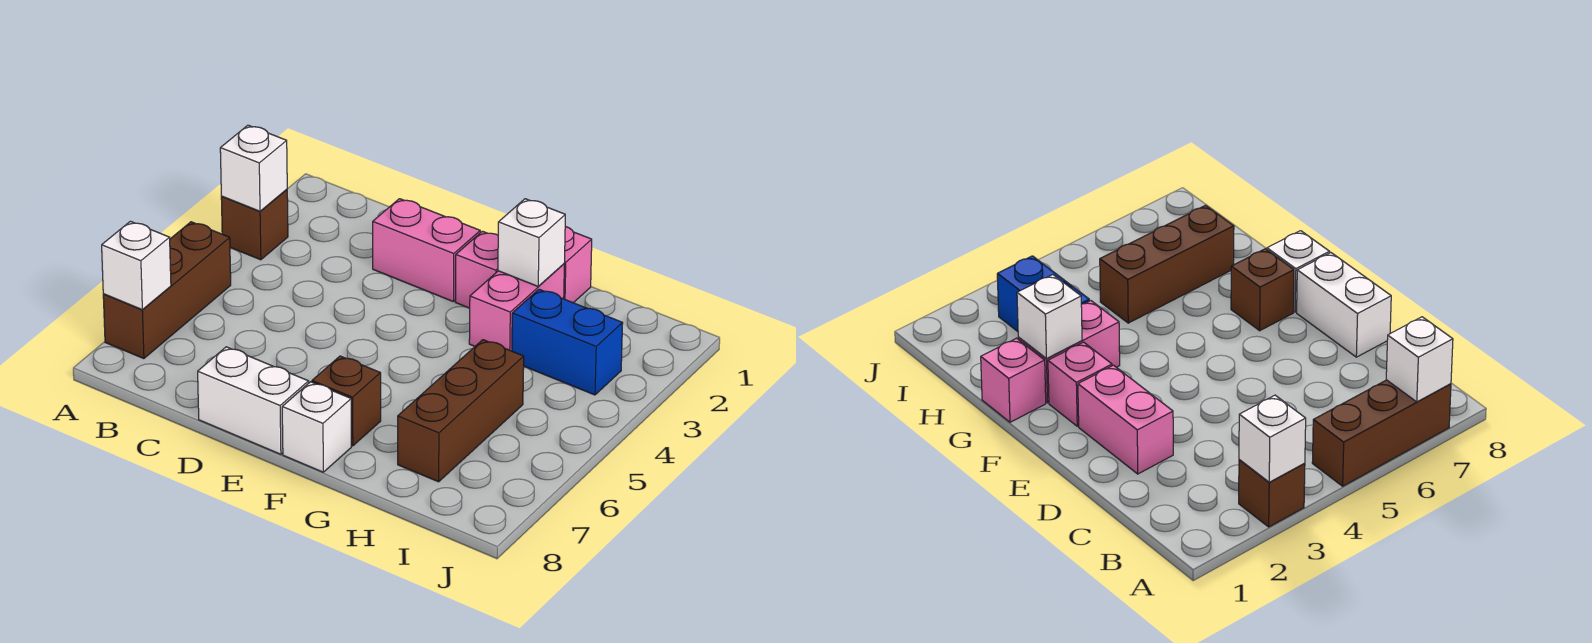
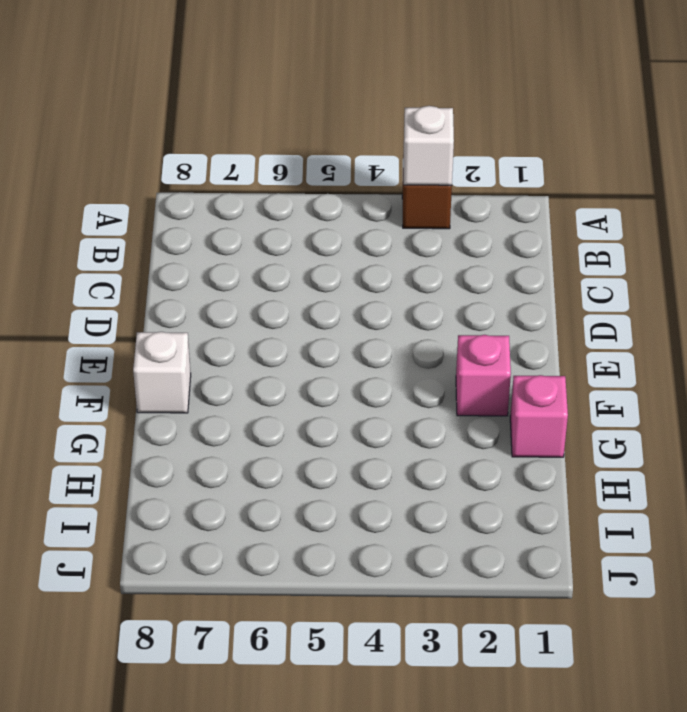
none -> brown brick A5:A7 level 1
none -> pink brick D2:E2 level 1
none -> white brick D8:E8 level 1

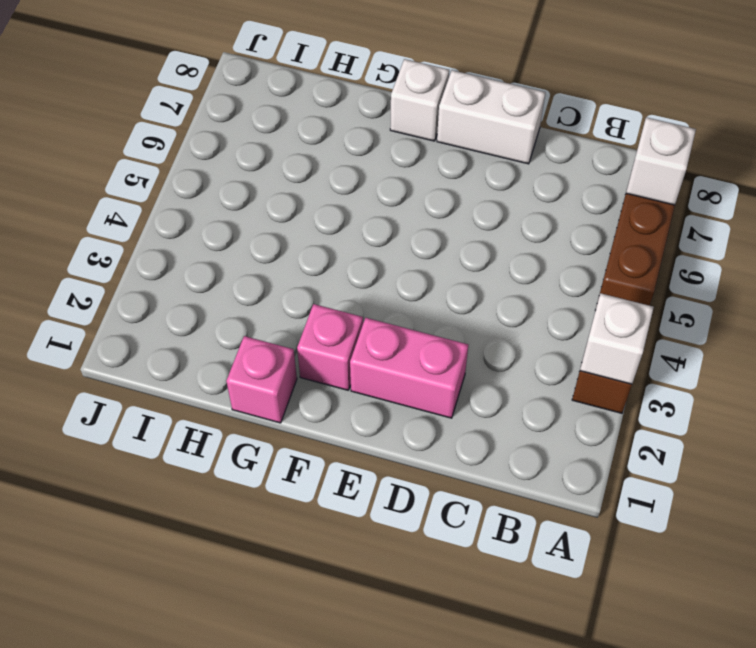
none -> brown brick F7 level 1
none -> pink brick G2:G3 level 1
none -> blue brick H3:I3 level 1

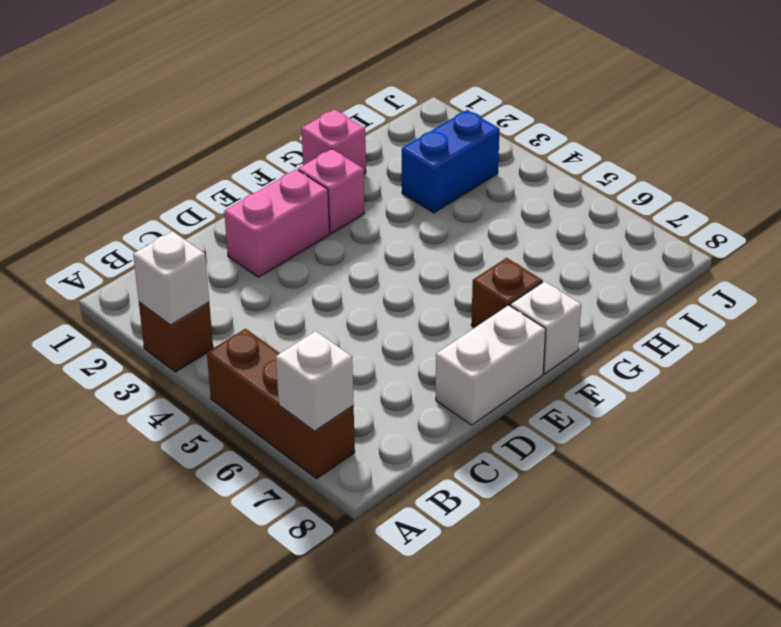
none -> pink brick G2:G3 level 1
none -> brown brick H5:H7 level 1
none -> white brick G2 level 2

